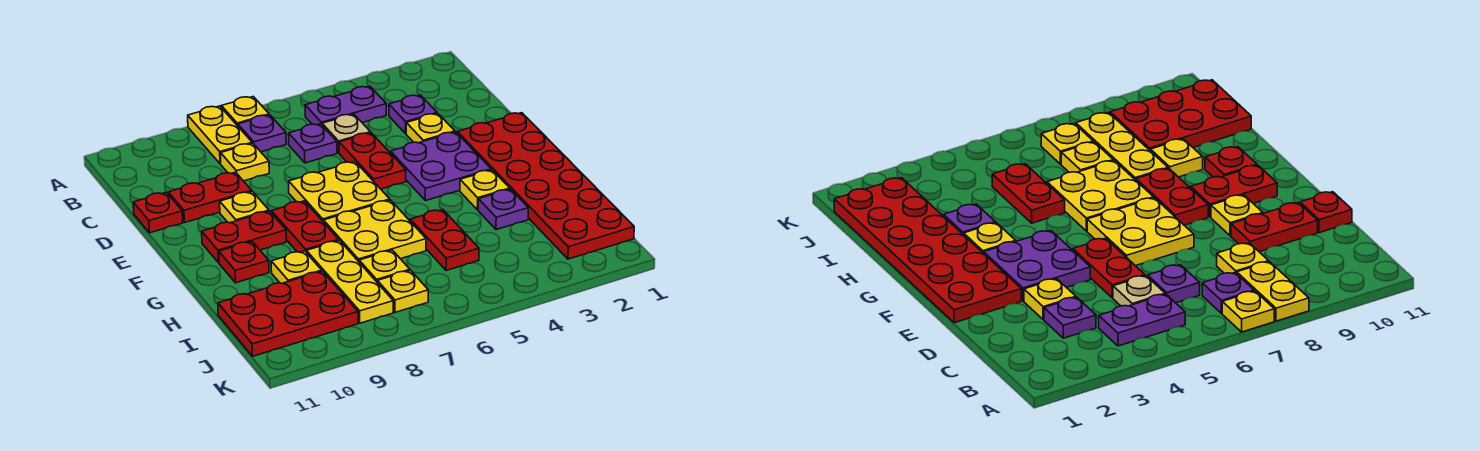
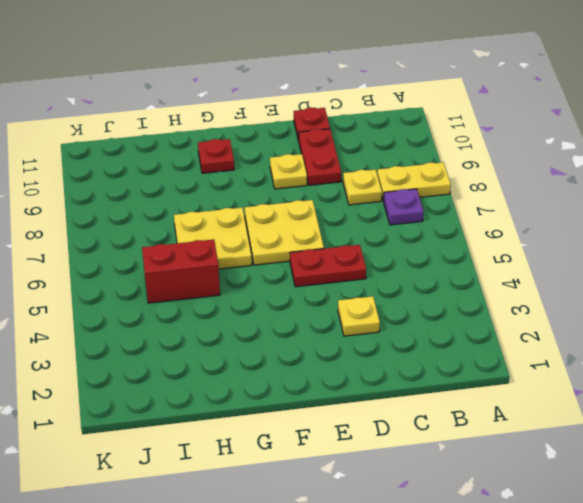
red brick H5:I5 level 1 -> red plate H5:I5 level 1
none -> yellow plate A7 level 1
none -> purple plate B4:B5 level 1
none -> purple plate C3 level 1

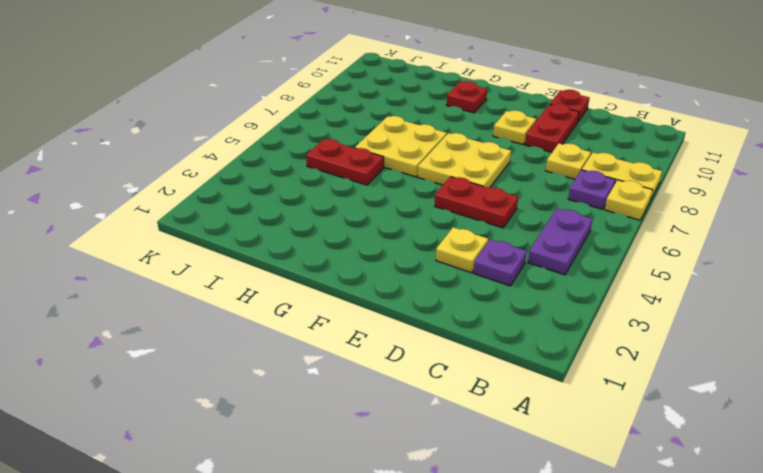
none -> tan plate C5 level 1
none -> purple plate C6 level 1
none -> red plate E1:J2 level 1

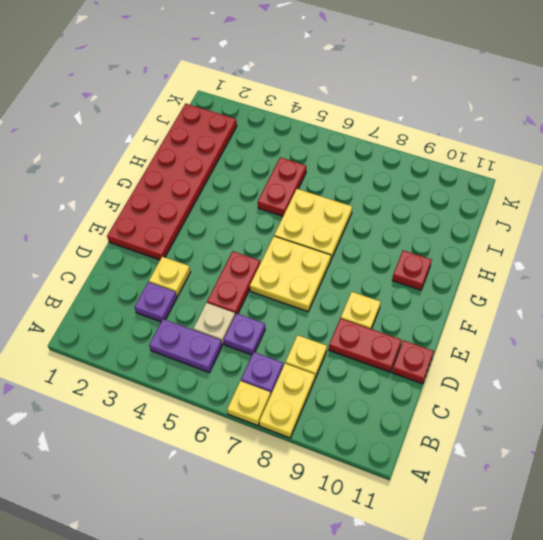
none -> purple plate E3:F4 level 1
none -> red plate F8:G8 level 1
none -> red plate F9:F10 level 1

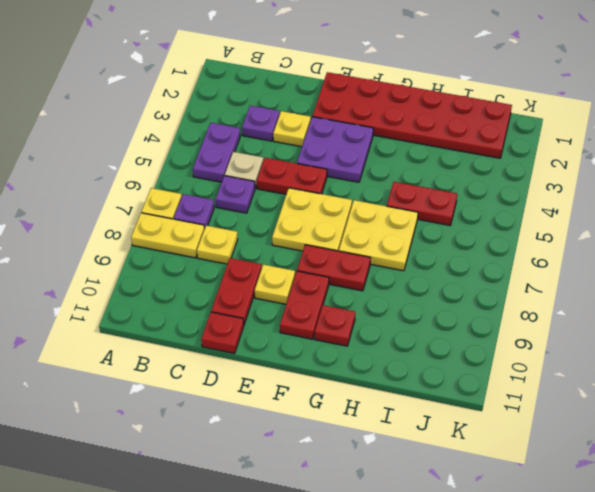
none -> yellow plate G3 level 1
none -> purple plate H3 level 1
none -> yellow plate H8:J8 level 1

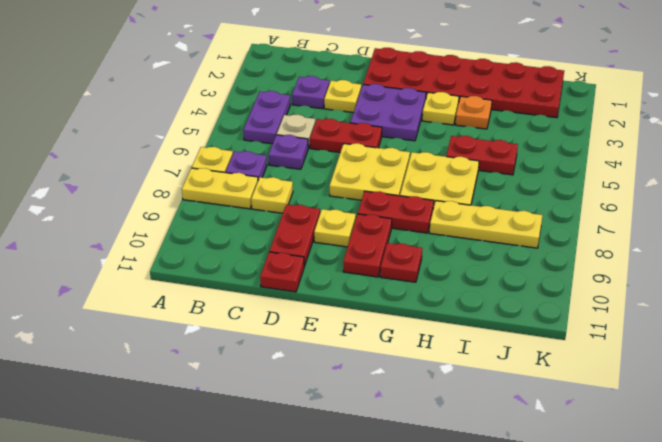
orange plate H3 level 1 -> purple plate H3 level 1
none -> yellow plate H9 level 1
none -> yellow plate I7 level 1
none -> red plate I9:J11 level 1

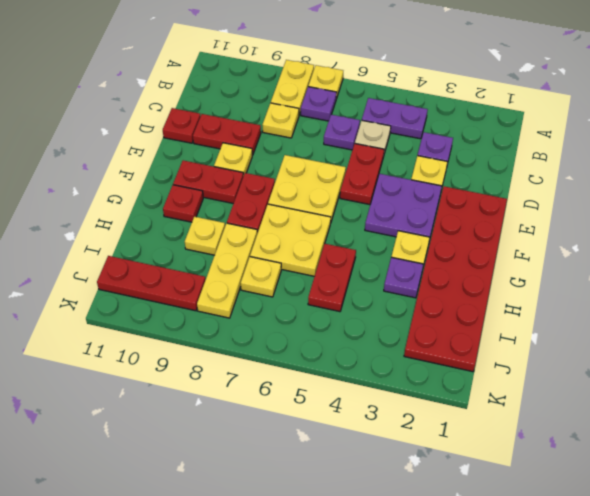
red plate J9:J11 level 1 -> red plate I9:J11 level 1
none -> yellow plate J7 level 1

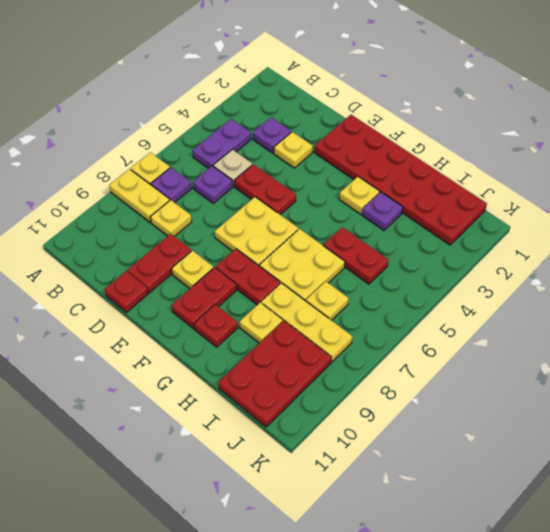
none -> purple plate E3:F4 level 1
none -> yellow plate J7 level 1

